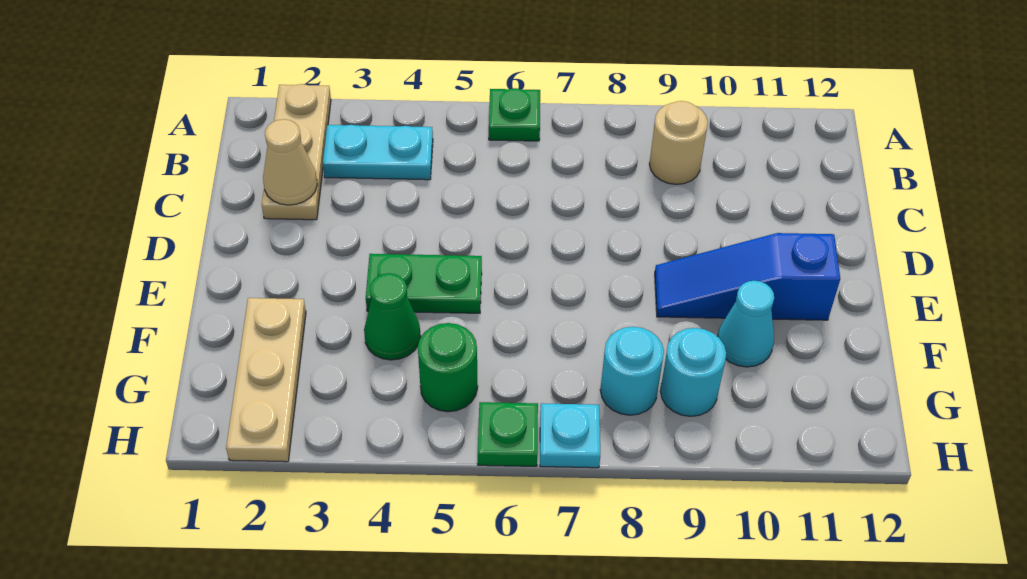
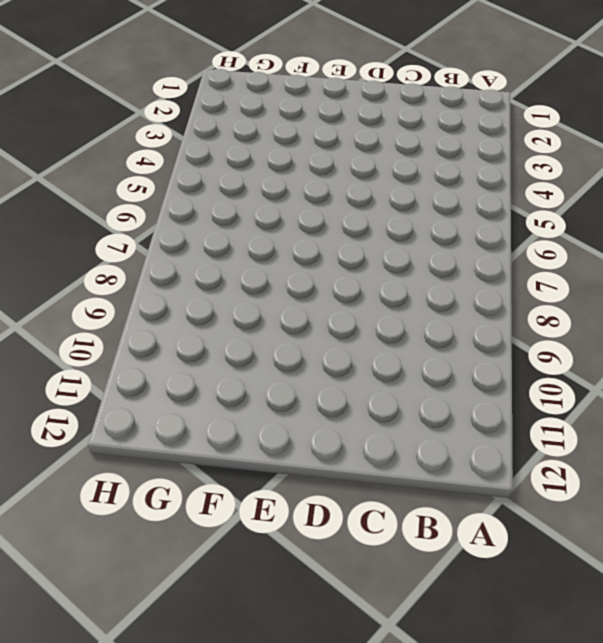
none -> tan plate A2:C2 level 1
none -> green plate A6 level 1
none -> cyan plate B3:B4 level 1

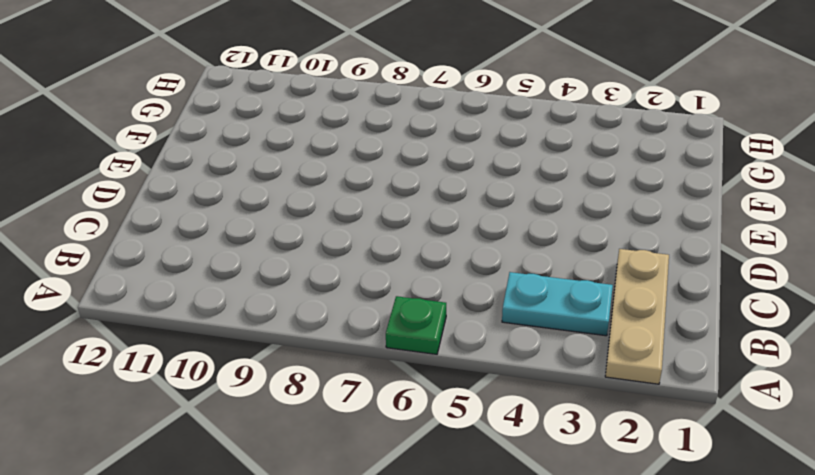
none -> tan round brick B9 level 1
none -> green plate E4:E5 level 1
none -> blue slope E9:E11 level 1 top 11

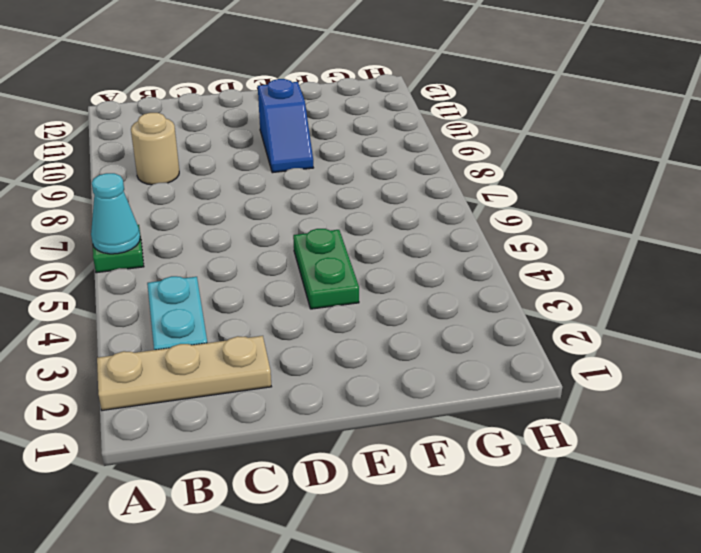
cyan cone A6 level 2 -> cyan cone F10 level 1
blue slope E9:E10 level 1 top 10 -> blue slope E9:E11 level 1 top 11
none -> tan plate F2:H2 level 1
none -> green cone F4 level 1
none -> green round brick G5 level 1

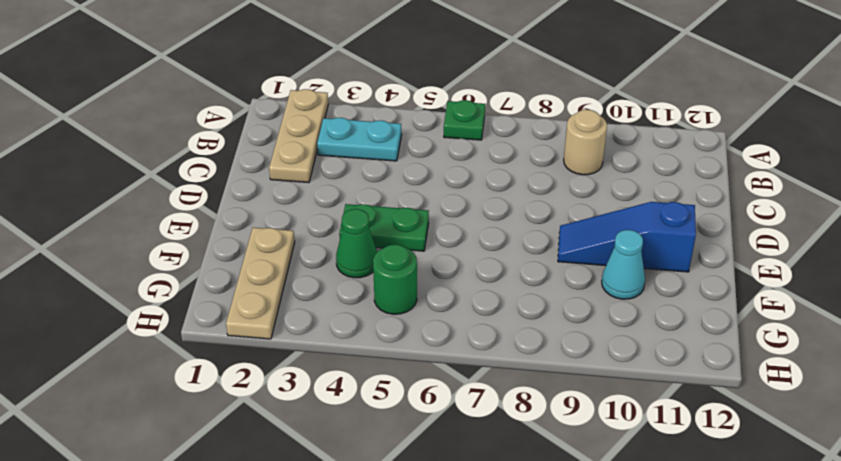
none -> cyan round brick G8 level 1
none -> cyan round brick G9 level 1
none -> green plate H6 level 1

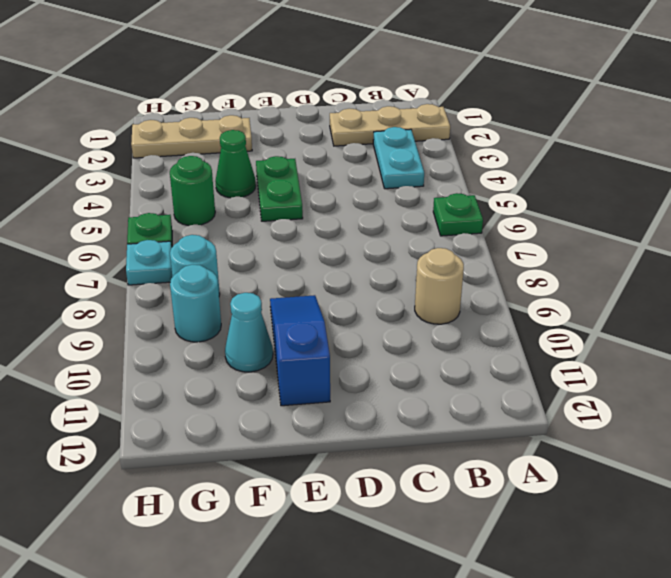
none -> tan cone C2 level 2

